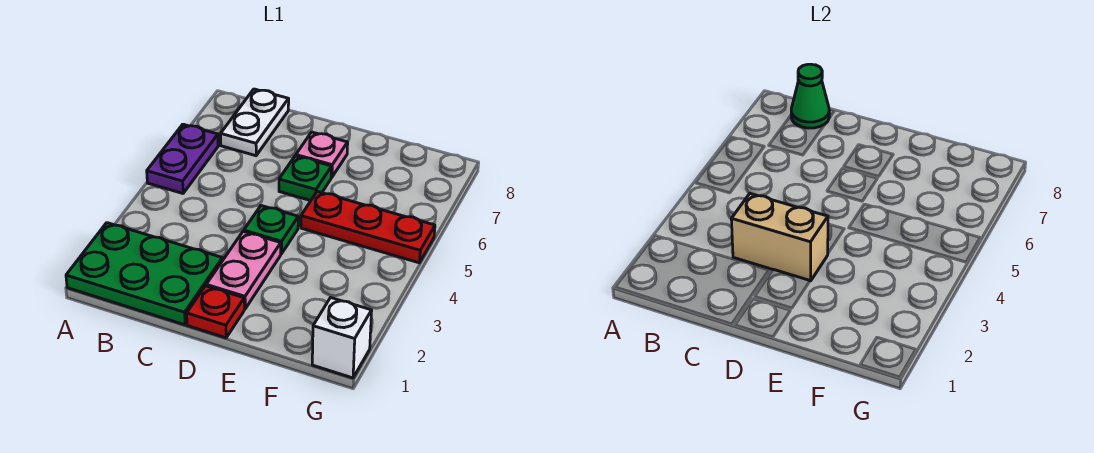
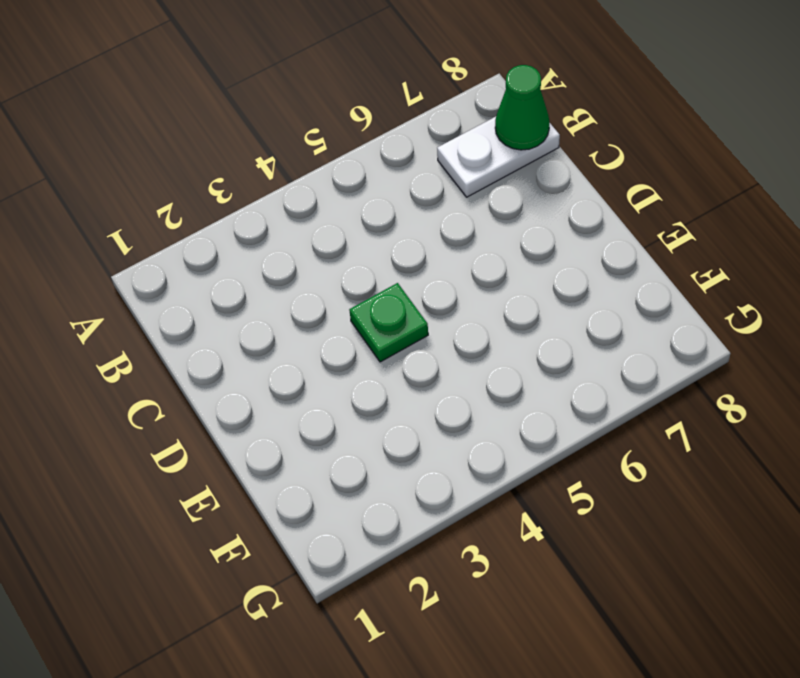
none -> green plate A1:C2 level 1
none -> purple plate A5:A6 level 1
none -> red plate D1 level 1

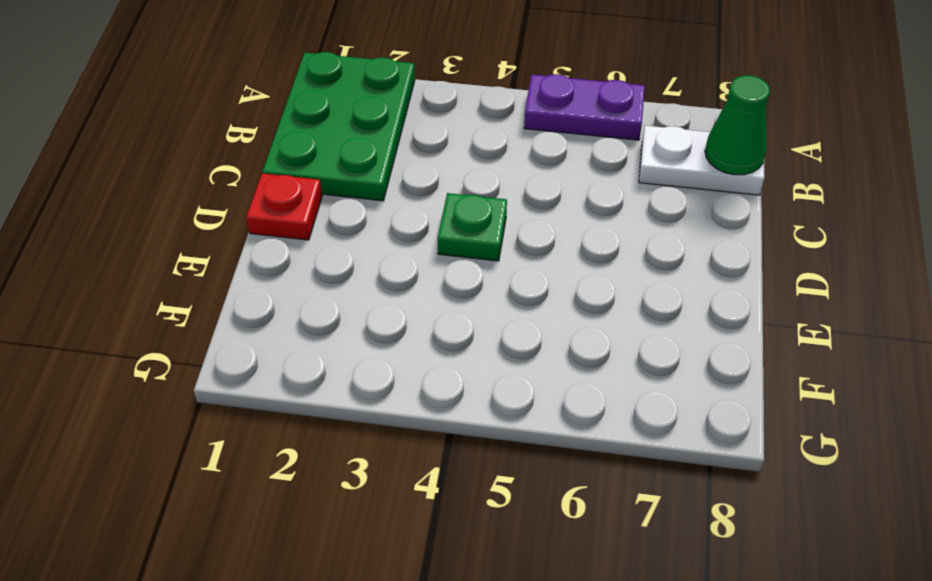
none -> pink plate D2:D3 level 1
none -> green plate D6 level 1
none -> pink plate D7 level 1

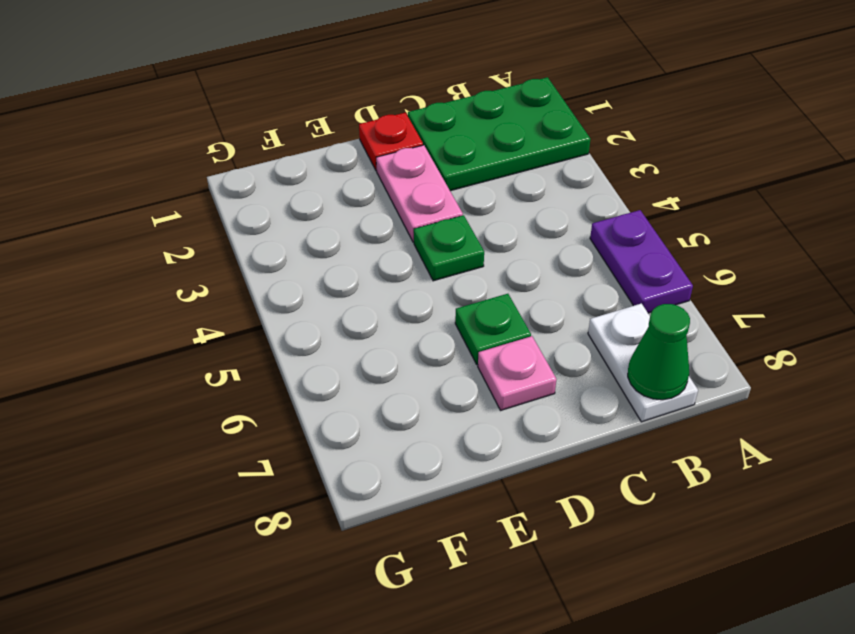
none -> red plate E5:G5 level 1
none -> white brick G1 level 1
none -> tan brick C3:D3 level 2

